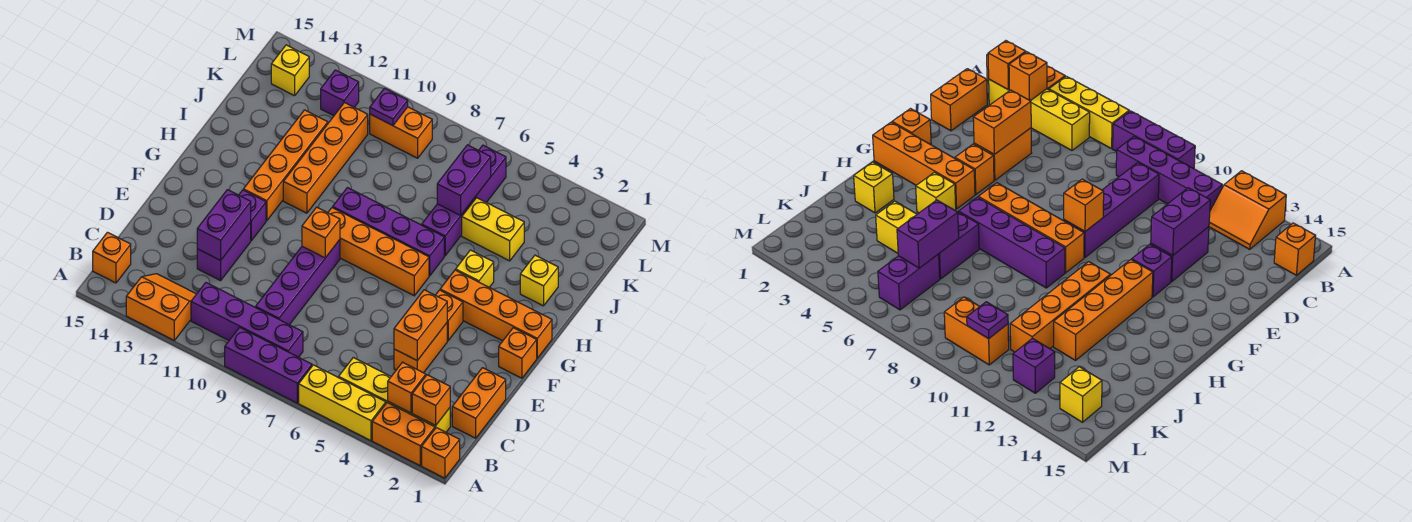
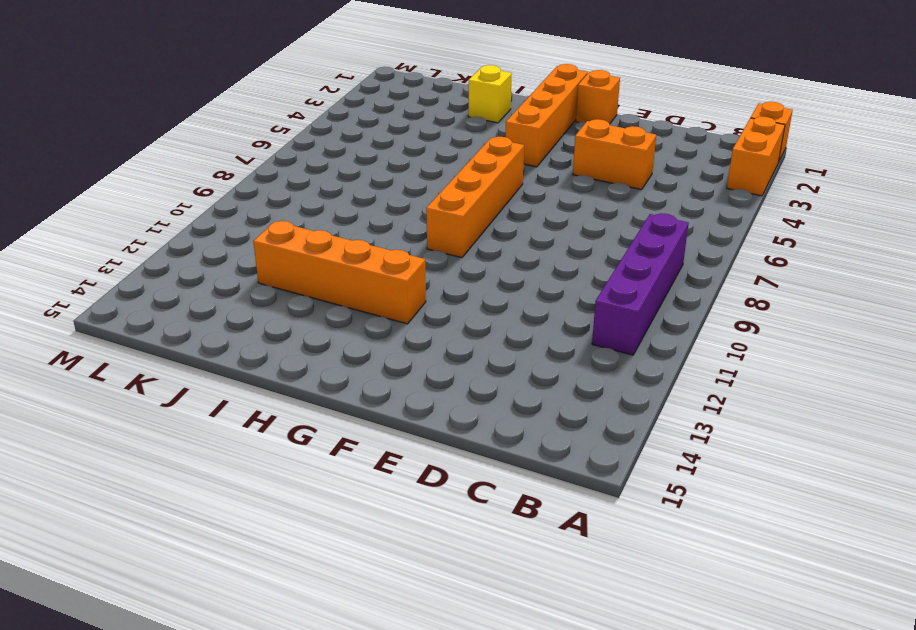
none -> yellow brick A4:A6 level 1
none -> purple brick A7:A9 level 1
none -> orange slope A12:B13 level 1 top A
none -> yellow brick B2:B5 level 1

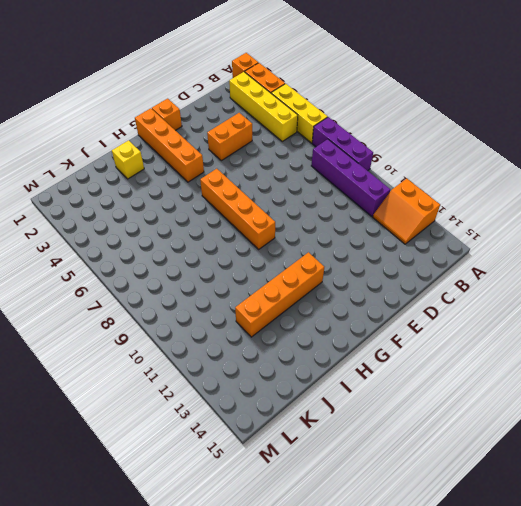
none -> orange brick B15 level 1
none -> orange brick C1:D1 level 1
none -> purple brick C9:F9 level 1
none -> purple brick D12:E12 level 1

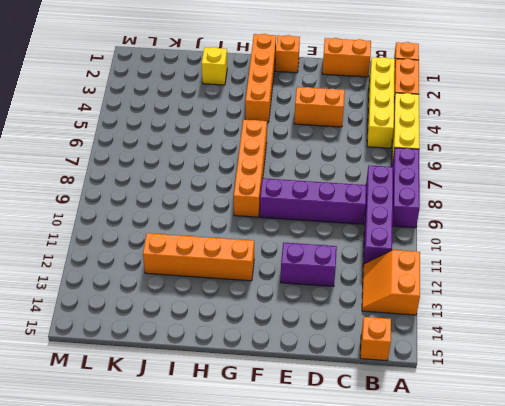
none -> orange brick F4 level 1
none -> purple brick F12 level 1
none -> yellow brick H4 level 1
none -> purple brick H6:H9 level 1

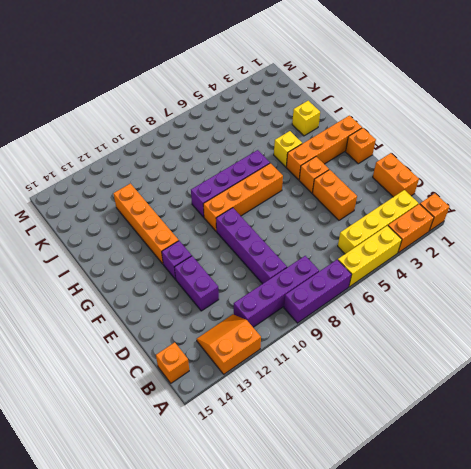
none -> orange brick H11:K11 level 1
none -> purple brick I6:J6 level 1
none -> yellow brick J4:J5 level 1
none -> purple brick K6:L6 level 1

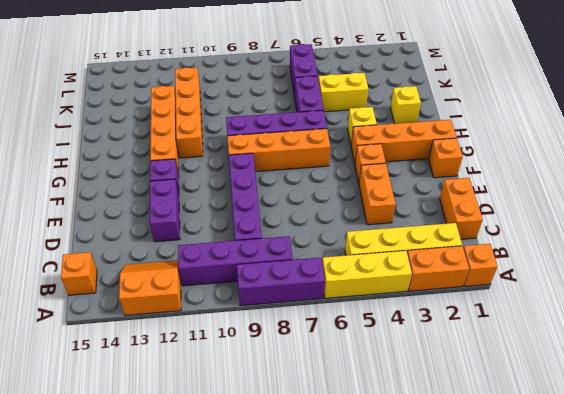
none -> orange brick L9:L10 level 1
none -> purple brick L12 level 1
none -> yellow brick L14 level 1
none -> orange brick B2 level 2

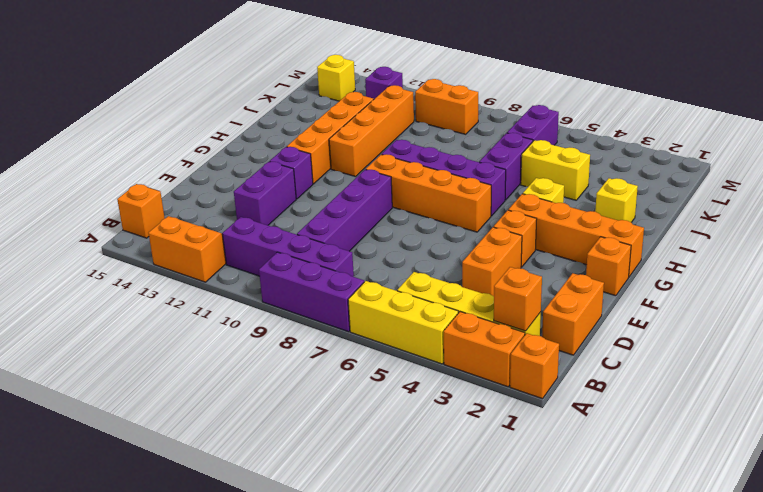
none -> orange brick B3 level 2
none -> orange brick D4:E4 level 2
none -> purple brick D12:E12 level 2
none -> orange brick F9 level 2

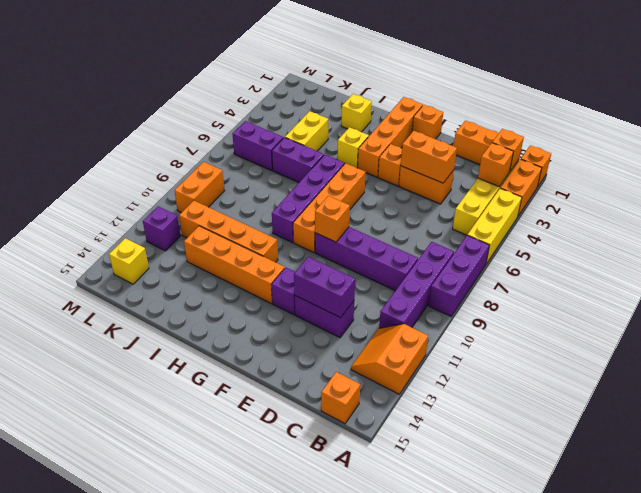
none -> purple brick J6:K6 level 2
none -> purple plate L10 level 2

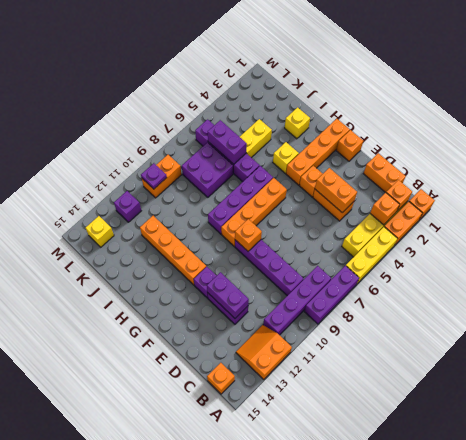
purple brick J7:K8 level 1 -> none
none -> orange brick H11:K11 level 1

